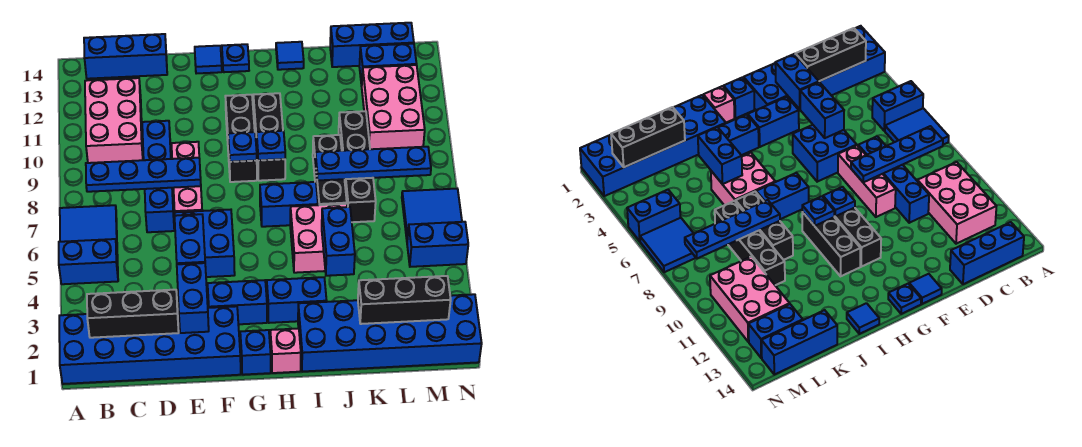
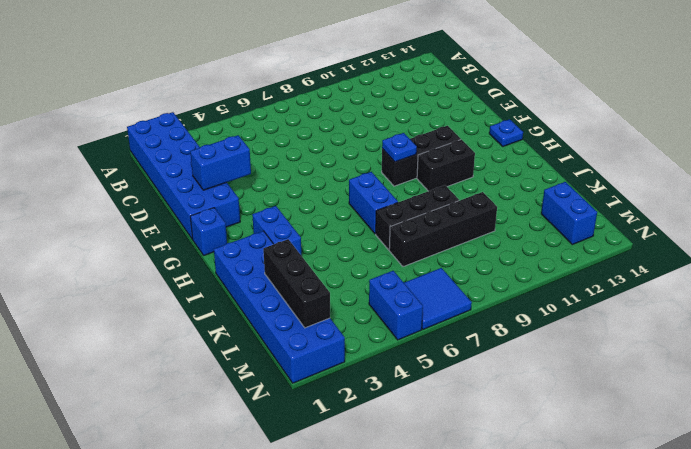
black brick H10:H11 level 1 -> black brick H9:H11 level 1
none -> blue brick A5:B5 level 1
none -> blue tile A6:B7 level 1
none -> pink brick B10:C12 level 1
none -> blue brick B14:D14 level 1

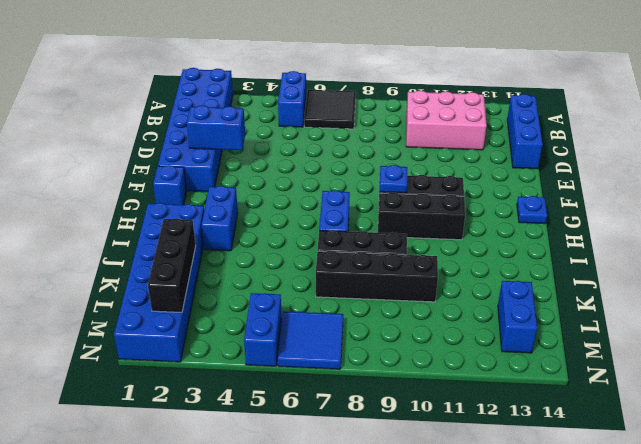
black tile A6:B7 level 1 -> blue tile A6:B7 level 1
none -> blue brick D7:D10 level 1
none -> blue brick E5:F6 level 1
none -> pink brick E7:E9 level 1
none -> blue brick F3:G3 level 1

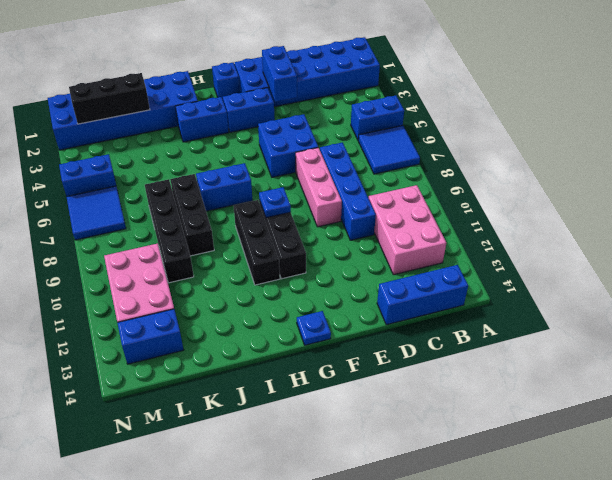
none -> blue tile F14 level 1
none -> pink brick H1 level 1
none -> pink brick I5:J6 level 1
none -> blue tile I14 level 1

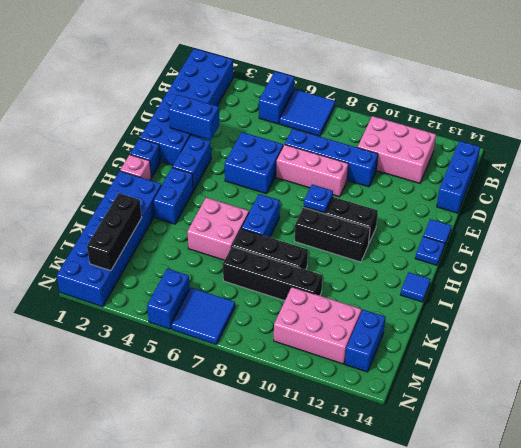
none -> blue brick K14:M14 level 1
none -> black brick B2:D2 level 2
none -> blue plate B8:E8 level 2
none -> blue brick E4:E5 level 2

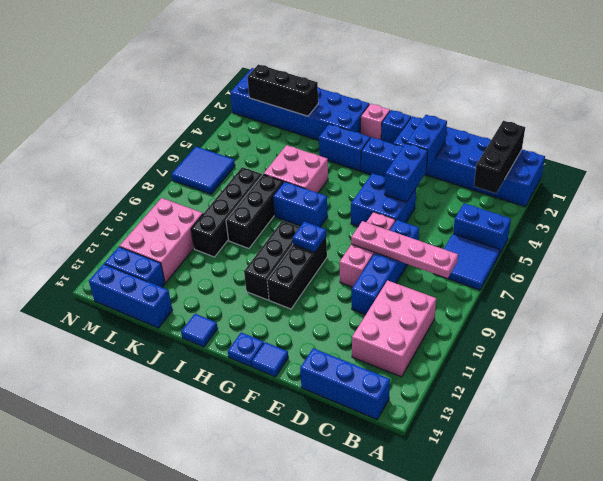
black brick B1:B3 level 2 -> black brick B2:D2 level 2
pink plate B8:E8 level 2 -> blue plate B8:E8 level 2
none -> blue brick M5:N5 level 1
none -> blue plate H9 level 2
none -> blue brick J4:J5 level 2
none -> blue plate J8:M8 level 2

